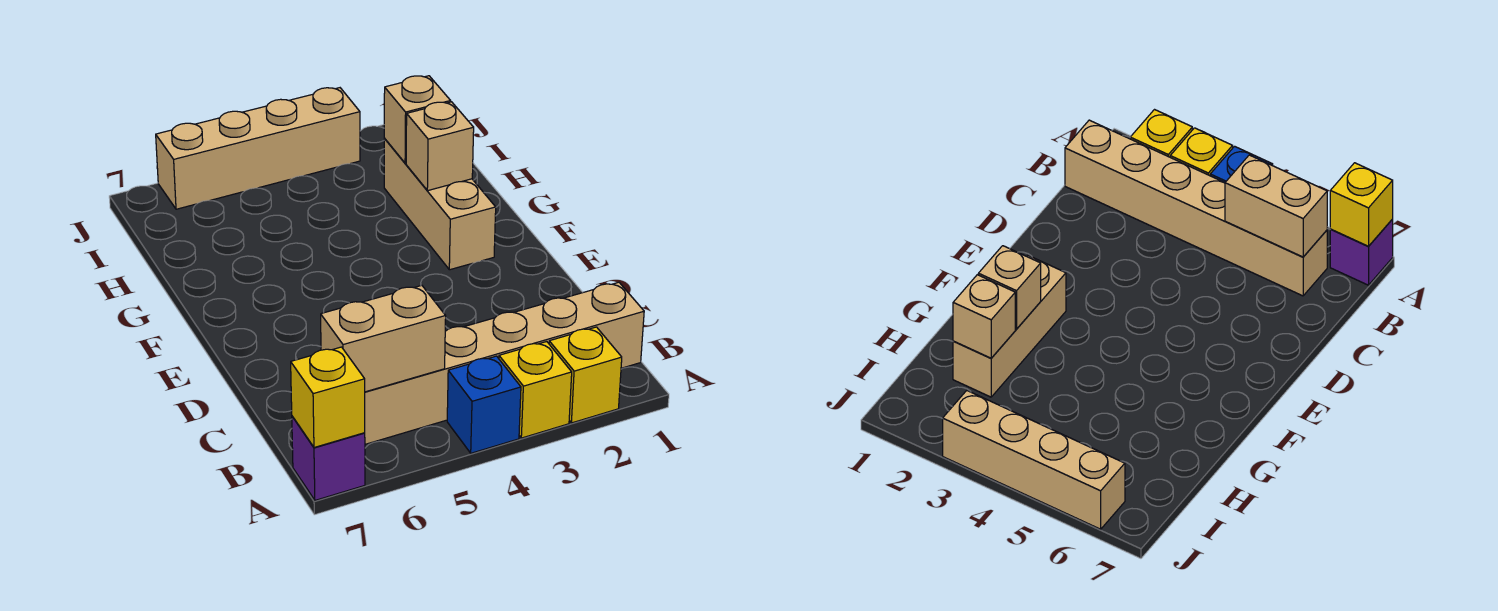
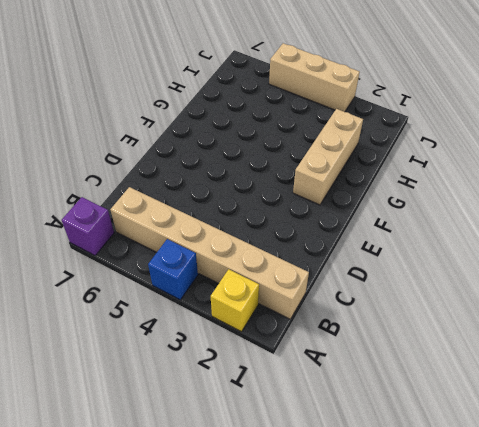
tan brick J3:J5 level 1 -> tan brick J3:J6 level 1
none -> yellow brick A3 level 1
none -> yellow brick A7 level 2

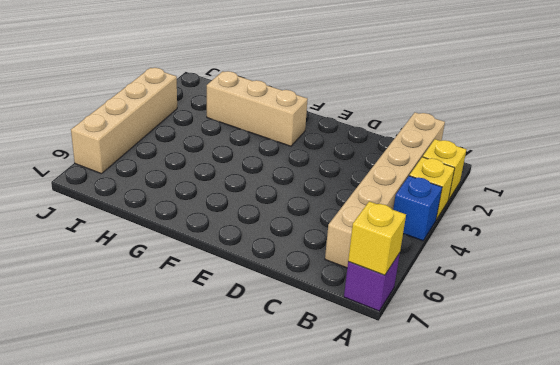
none -> tan brick B5:B6 level 2
none -> tan brick G2 level 2

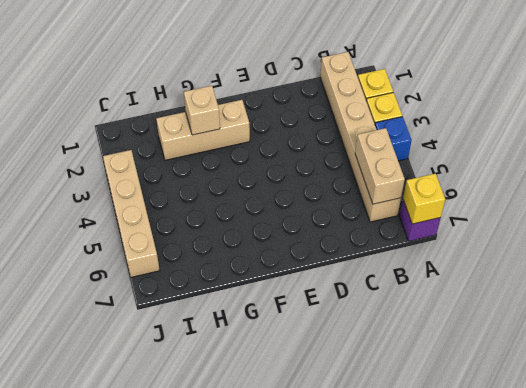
none -> tan brick H2 level 2

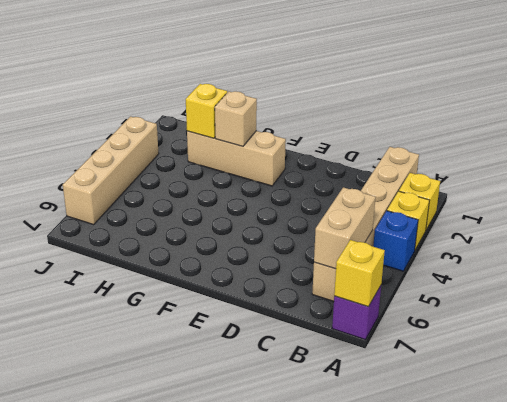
yellow brick H2 level 2 -> tan brick H2 level 2

